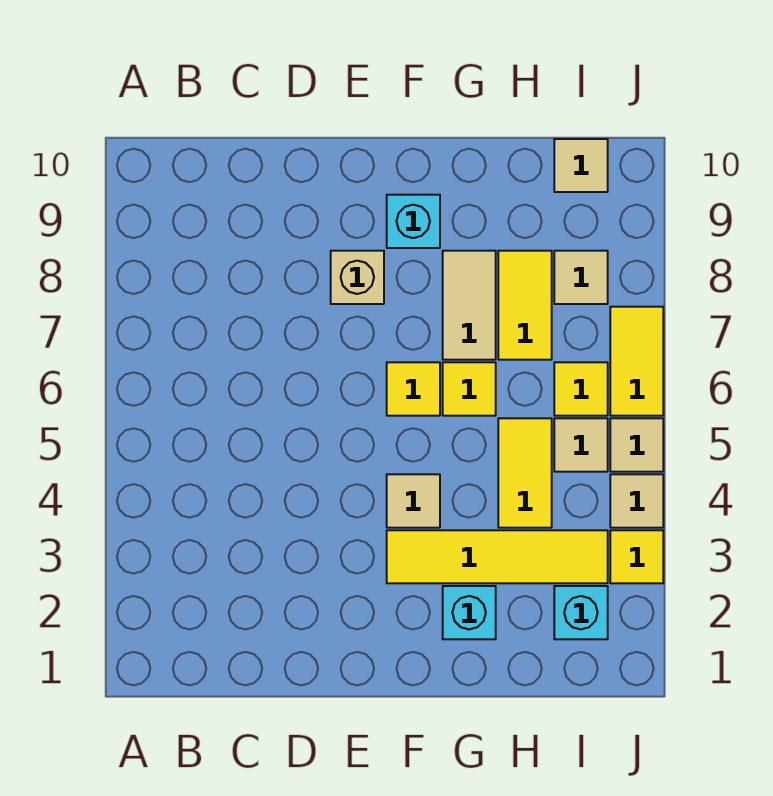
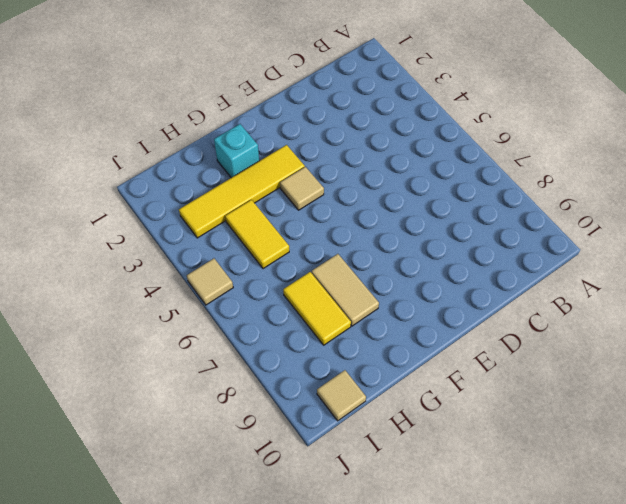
none -> tan brick E8 level 1
none -> yellow tile F6 level 1
none -> cyan brick F9 level 1

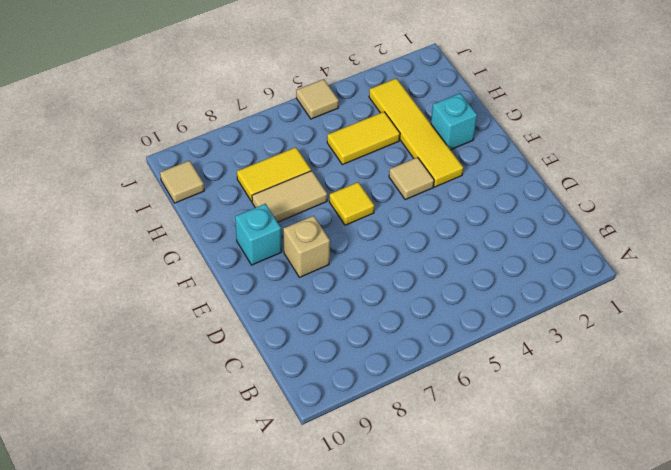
none -> yellow tile G6 level 1
none -> cyan brick I2 level 1
none -> tan tile I5 level 1

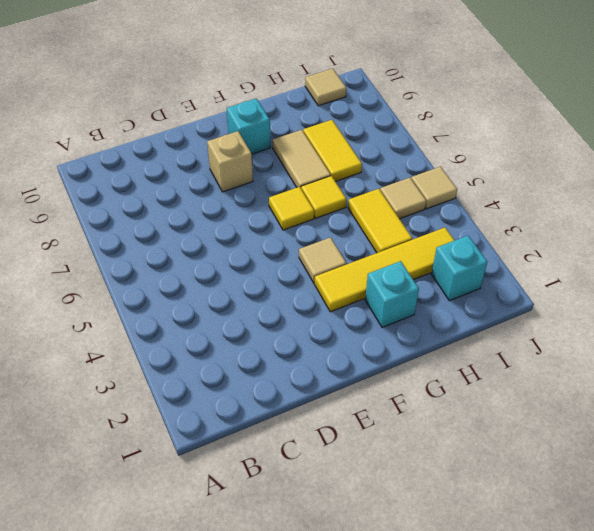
none -> yellow tile I6 level 1
none -> tan tile I8 level 1
none -> yellow tile J3 level 1

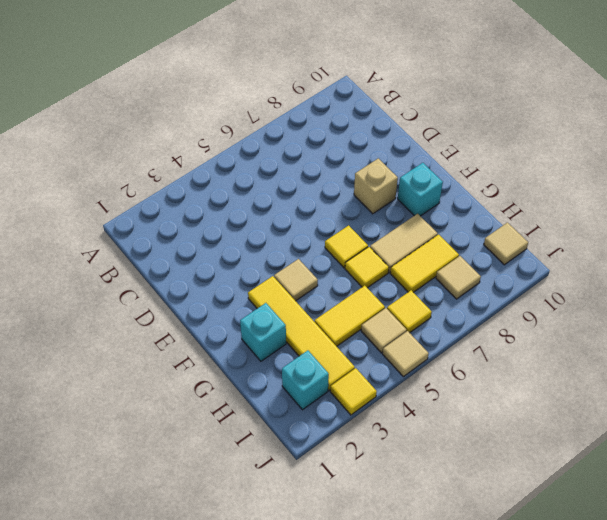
none -> tan tile J4 level 1
none -> yellow tile J6:J7 level 1

